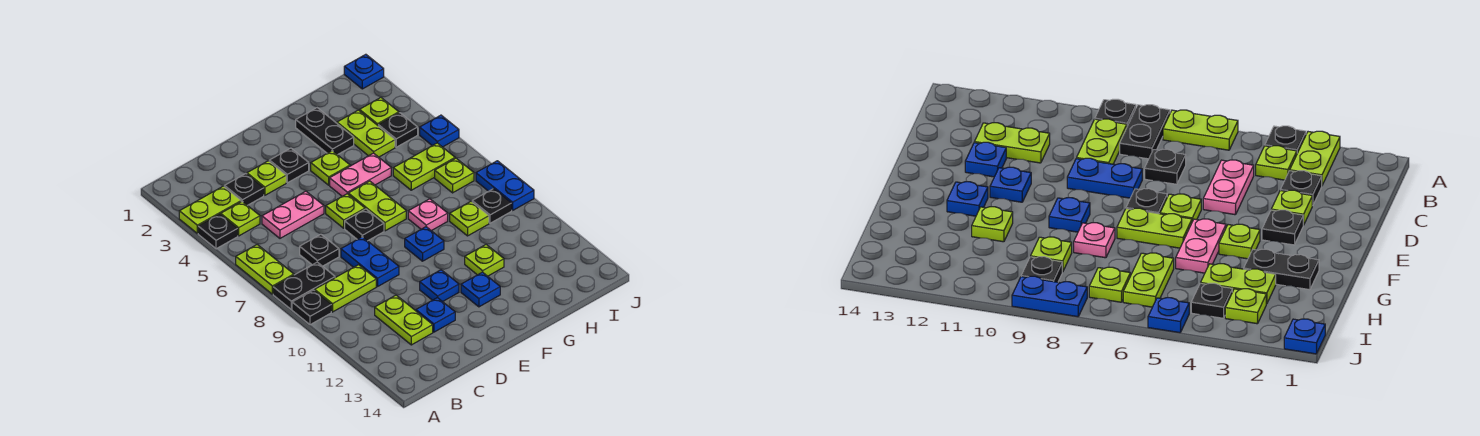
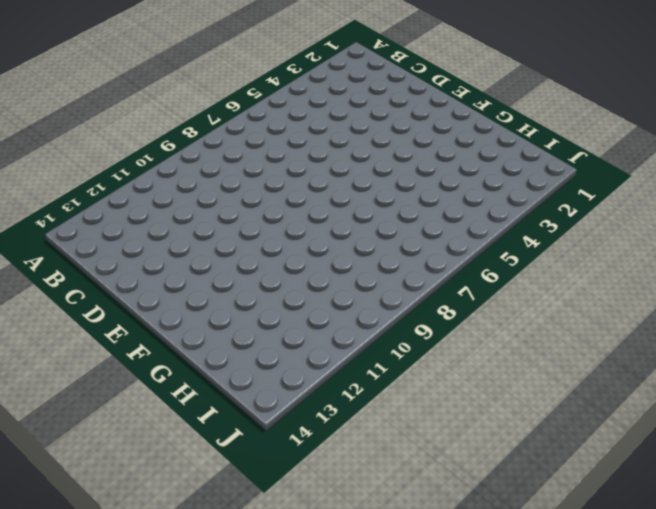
none -> lime plate A3:B3 level 1
none -> black plate A4 level 1
none -> lime plate A6:A7 level 1
none -> black plate A8:B8 level 1

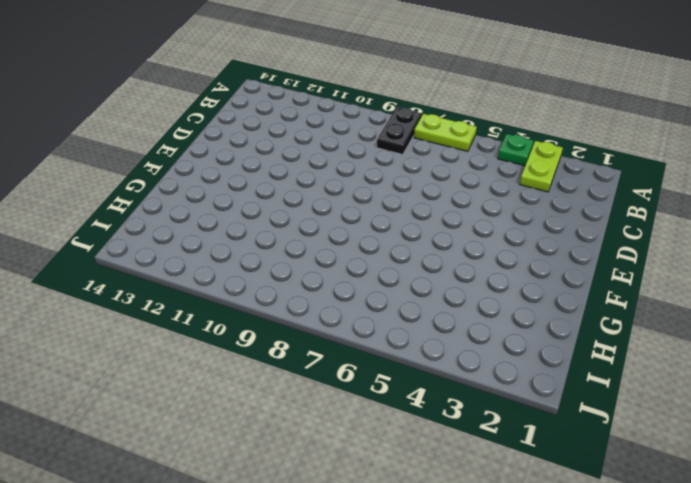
green plate A4 level 1 -> black plate A4 level 1
none -> black plate A9 level 1
none -> lime plate B4 level 1
none -> lime plate B9:C9 level 1
none -> black plate C3 level 1

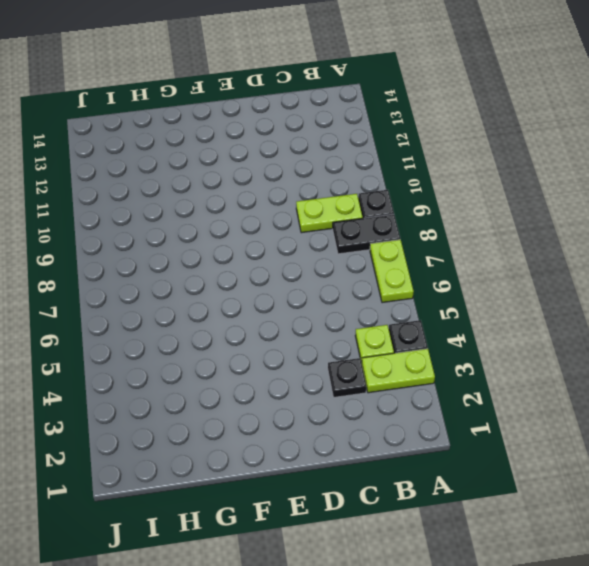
none -> pink plate C5:D5 level 1
none -> black plate C7 level 1
none -> lime plate C11:C12 level 1
none -> lime plate D3 level 1

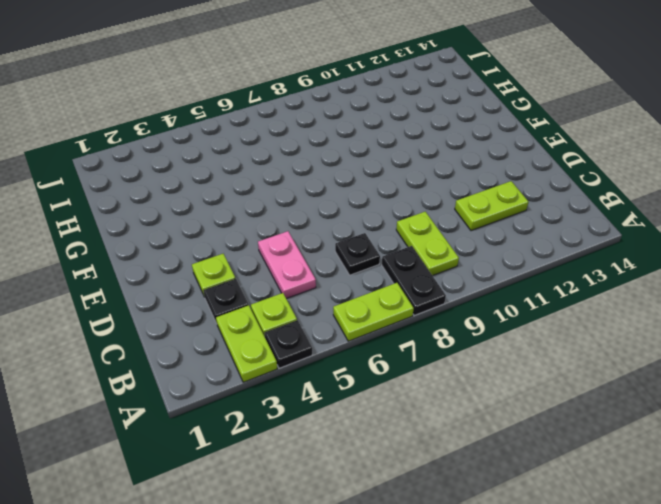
none -> black plate A9 level 1
none -> blue plate D8:D9 level 1
none -> blue plate D12 level 1
none -> black plate E3 level 1

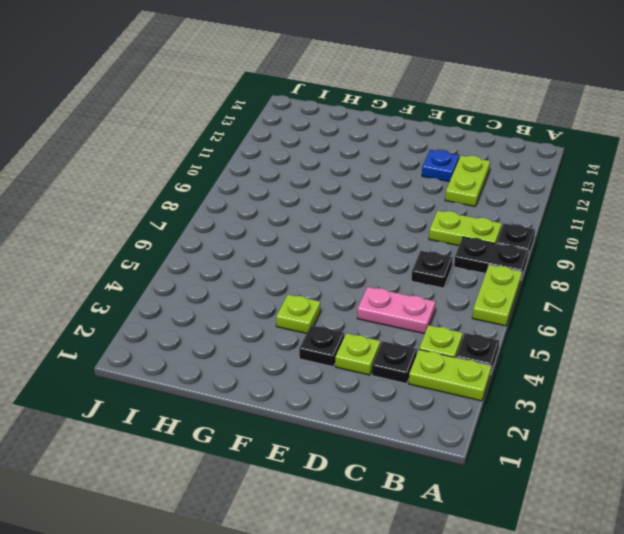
none -> blue plate D8:D9 level 1
none -> lime plate E6 level 1
none -> black plate E7 level 1
none -> blue plate E11 level 1

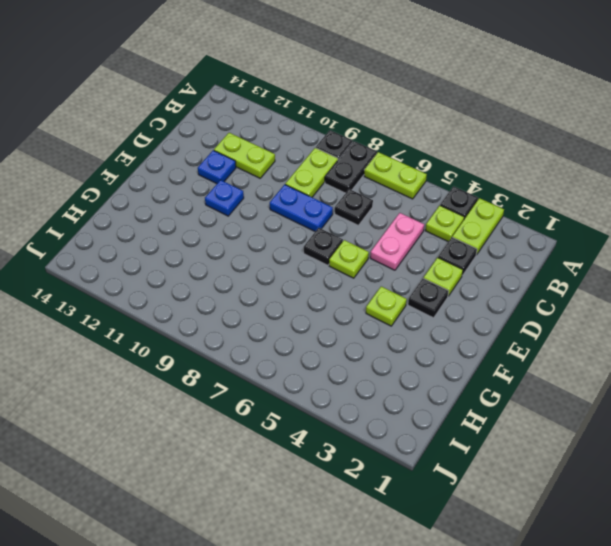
none -> pink plate F5:G5 level 1
none -> lime plate F6:F7 level 1
none -> blue plate F9 level 1
none -> blue plate F12 level 1

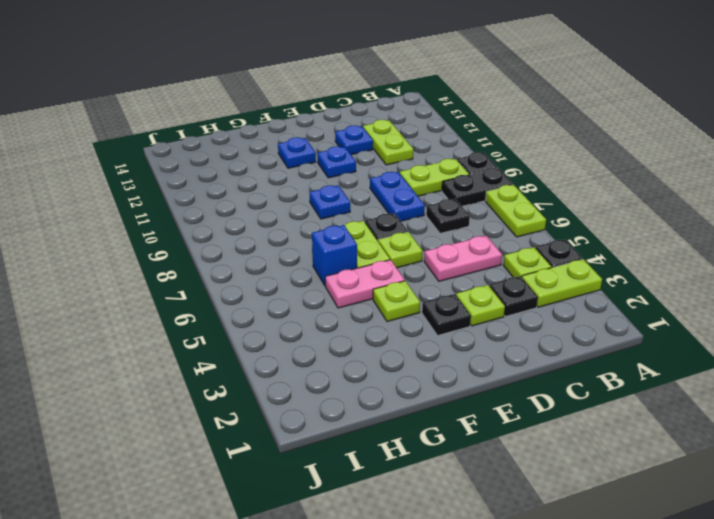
blue brick G6 level 1 -> none
none -> black plate G2:G3 level 1
none -> pink plate G8 level 1
none -> lime plate G11 level 1
none -> lime plate H3:H4 level 1

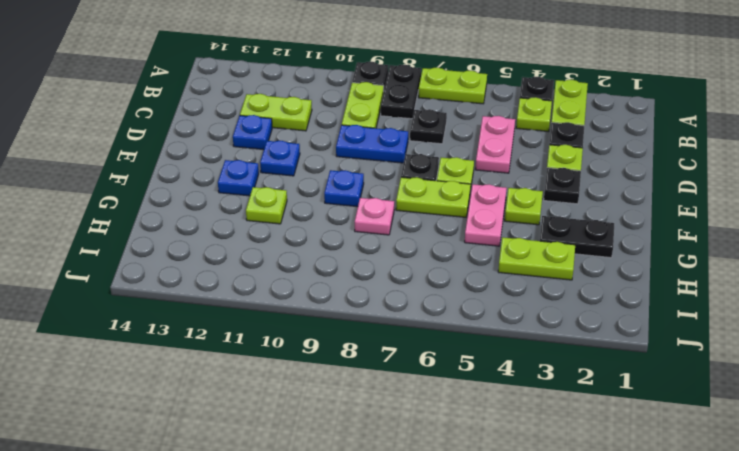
none -> lime plate H6:I6 level 1
none -> lime plate H9 level 1
none -> lime plate I3 level 1
none -> black plate I4 level 1

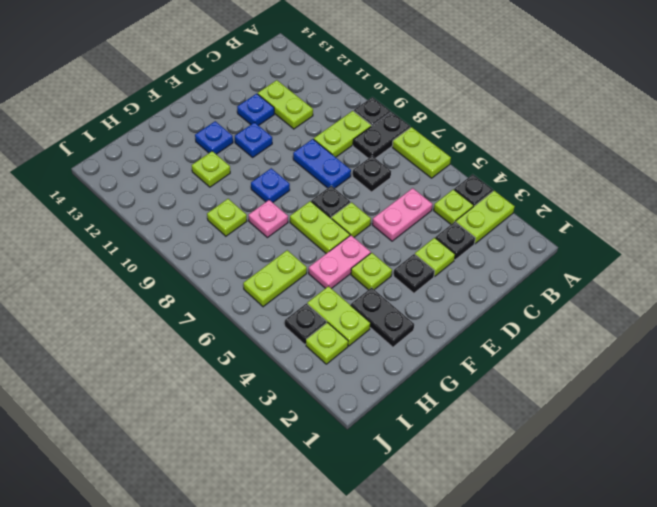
none -> lime plate I7 level 1
none -> black plate I9 level 1
none -> blue plate J1 level 1
none -> blue plate J5 level 1

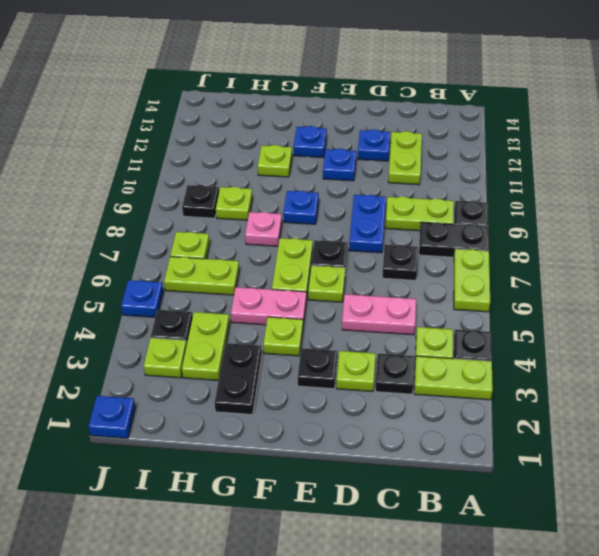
none -> blue plate J8:J9 level 1

